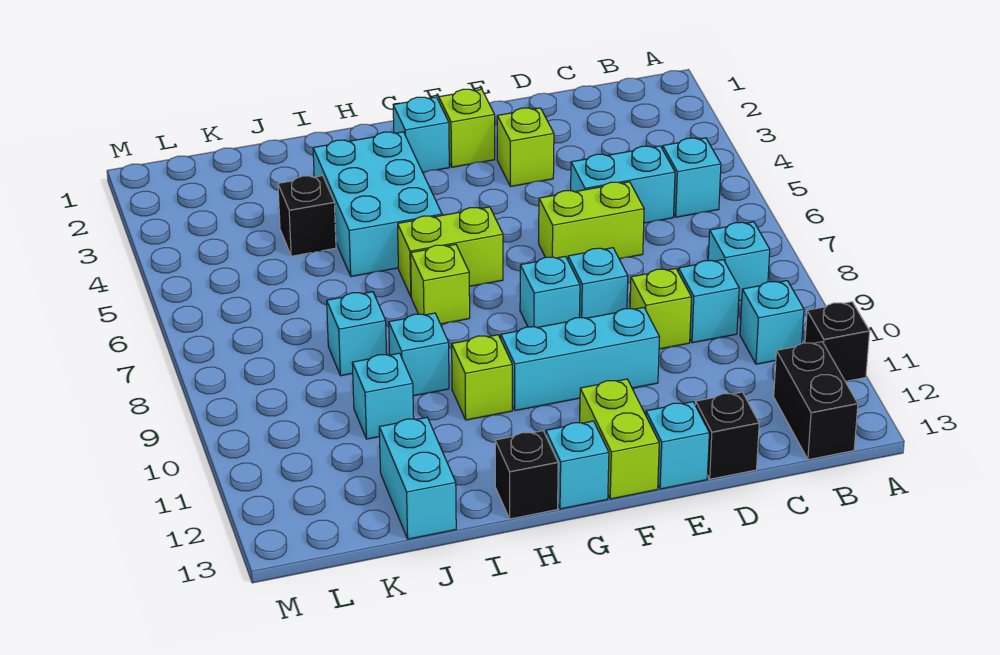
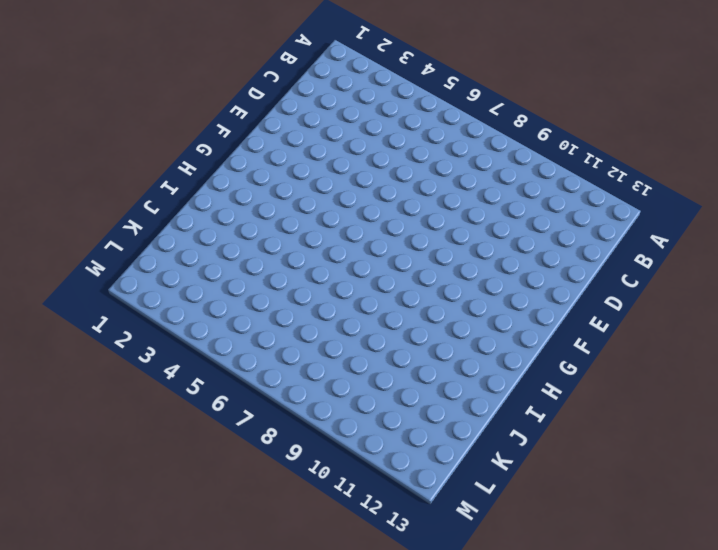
none -> black brick A11 level 1
none -> cyan brick B5 level 1
none -> cyan brick B8 level 1

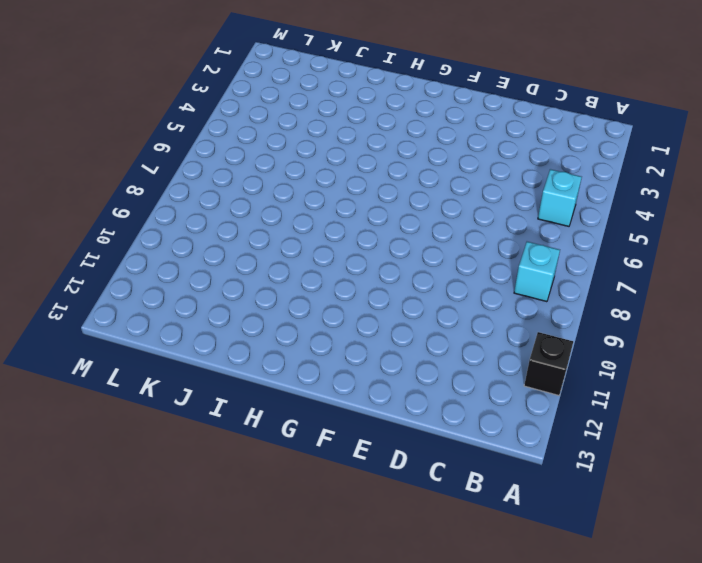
none -> cyan brick B10 level 1
none -> black brick B12:B13 level 1
none -> cyan brick C5:D5 level 1

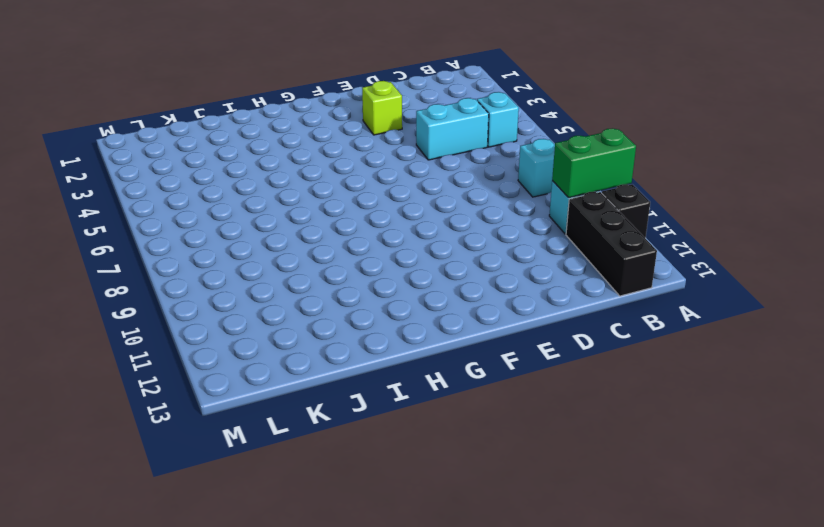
green brick A10:B10 level 2 -> none
black brick B11:B13 level 1 -> black brick B12:B13 level 1
none -> cyan brick C9 level 1
none -> lime brick D6:E6 level 1
none -> lime brick D9 level 1

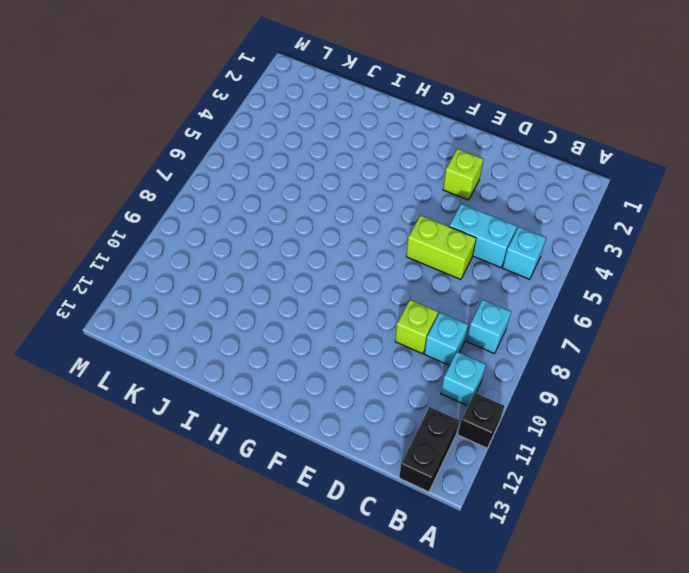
none -> black brick D13 level 1
none -> cyan brick E8 level 1
none -> cyan brick E10:G10 level 1

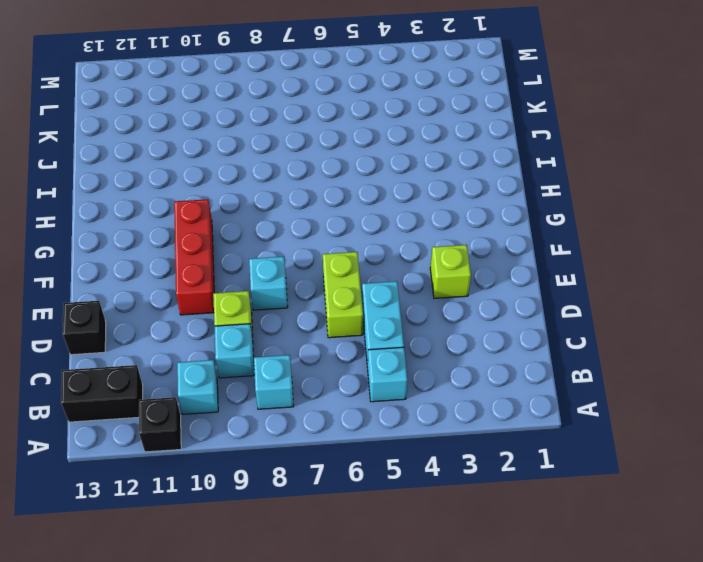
red brick E10:G10 level 1 -> cyan brick E10:G10 level 1
none -> cyan brick E13 level 1
none -> lime brick F2 level 1
none -> cyan brick F8 level 1

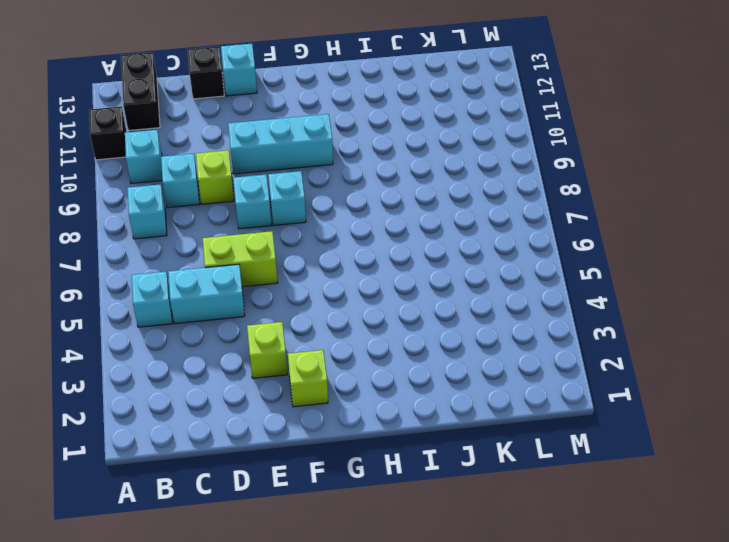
none -> lime brick F12:F13 level 1
none -> cyan brick G2 level 1
none -> lime brick G6:H6 level 1

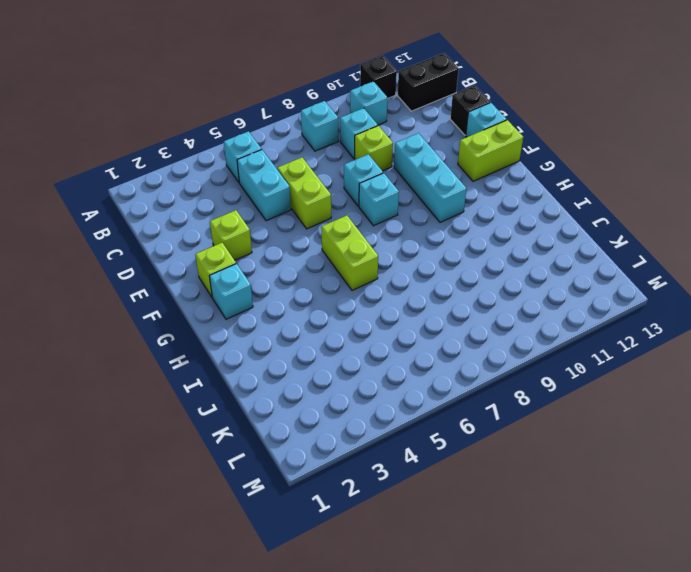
none -> cyan brick G13 level 1
none -> cyan brick H3:I5 level 1
none -> lime brick H7 level 1

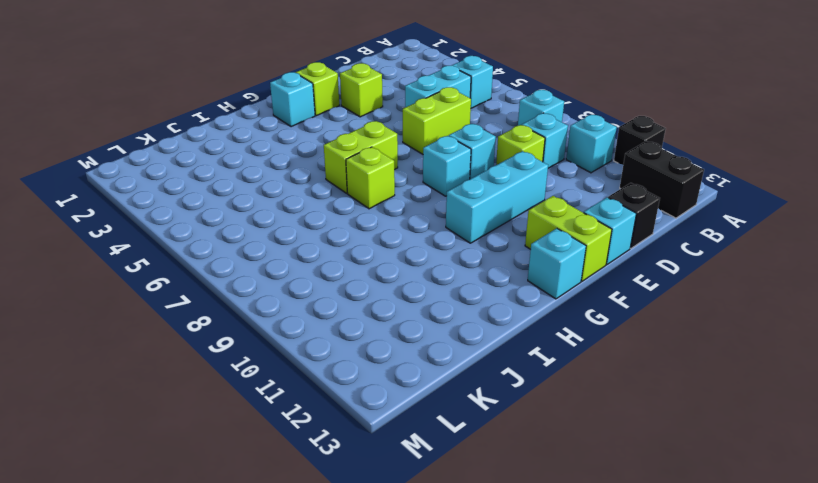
none -> cyan brick H3:I5 level 1
none -> lime brick H10 level 1
none -> black brick H13 level 1

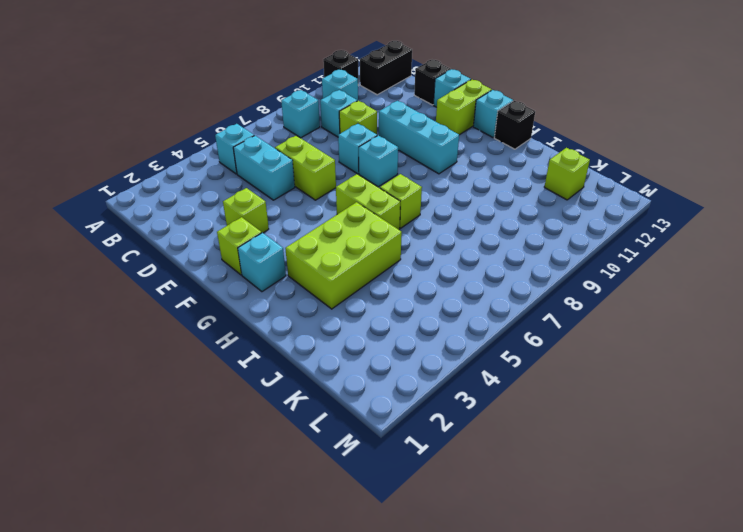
lime brick H3:I5 level 1 -> cyan brick H3:I5 level 1
lime brick K12 level 1 -> lime brick H10 level 1
none -> cyan brick I9 level 1
none -> black brick J4 level 1
none -> cyan brick J8 level 1

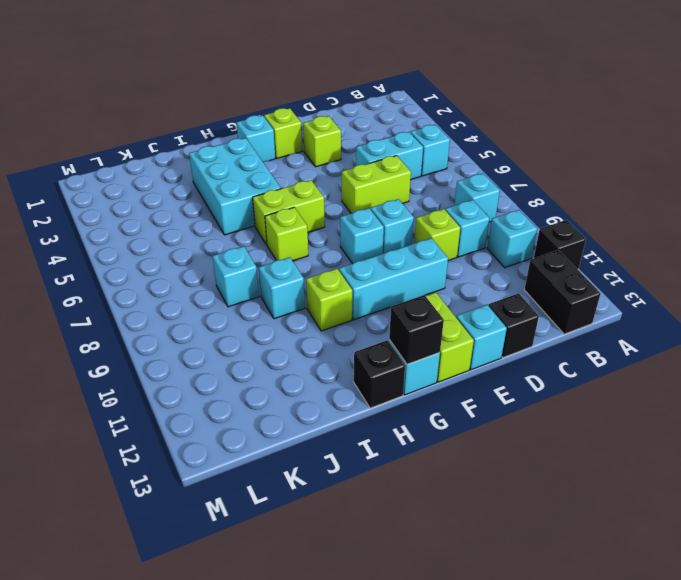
black brick G13 level 2 -> black brick J4 level 1
none -> cyan brick J10 level 1
none -> cyan brick J12:J13 level 1

